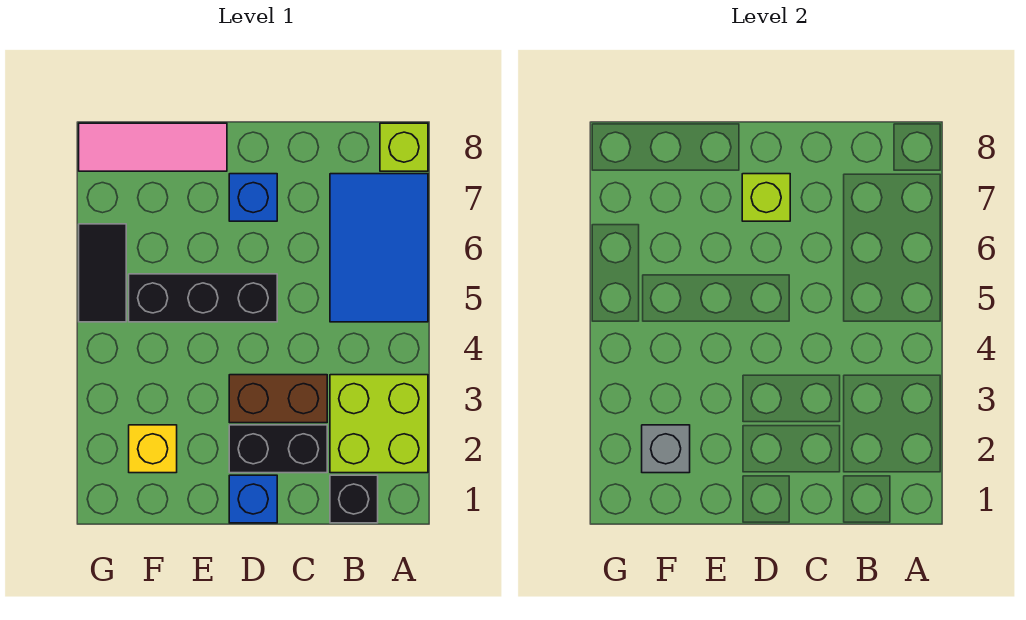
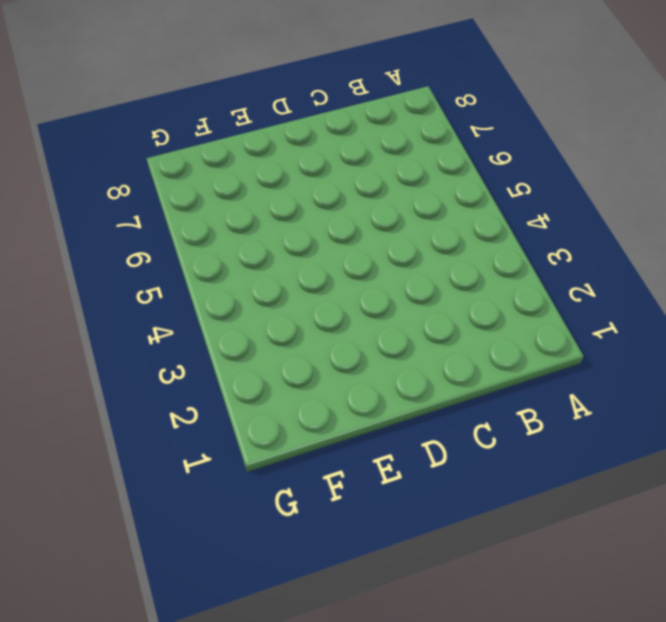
none -> lime brick A2:B3 level 1
none -> blue tile A5:B7 level 1
none -> lime brick A8 level 1

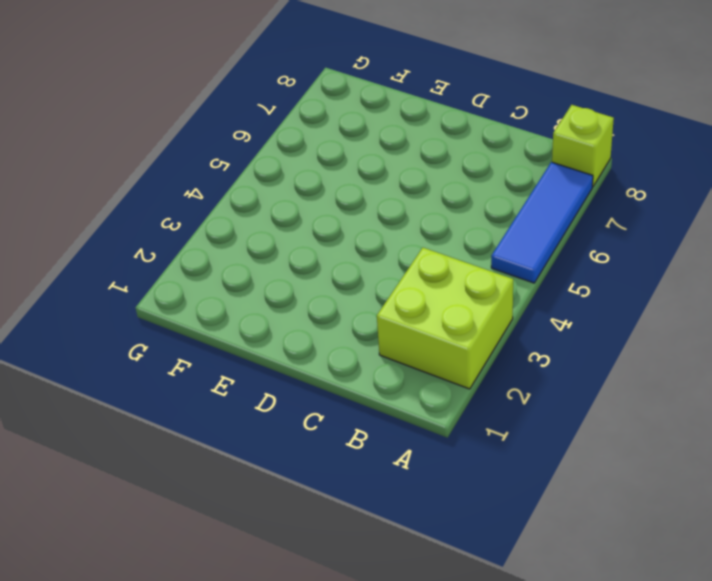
blue tile A5:A7 level 1 -> blue tile A5:B7 level 1
none -> black brick B1 level 1
none -> black brick C2:D2 level 1
none -> brown brick C3:D3 level 1

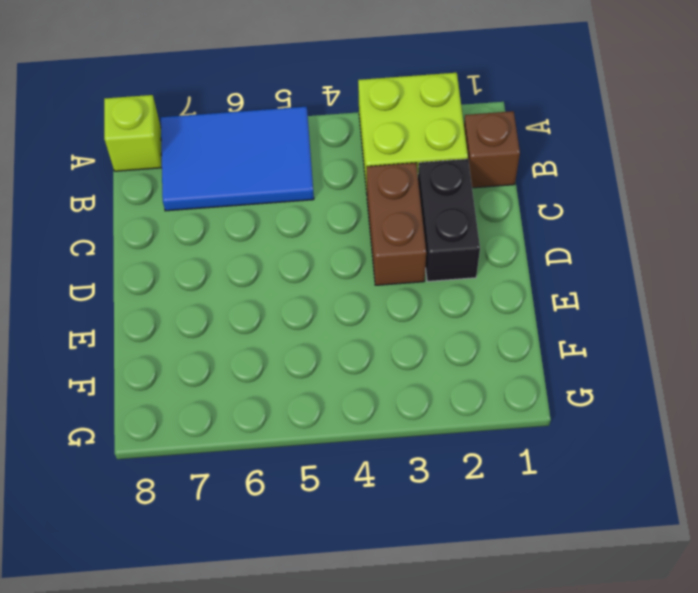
brown brick B1 level 1 -> black brick B1 level 1
none -> blue brick D1 level 1
none -> black brick D5:F5 level 1
none -> blue brick D7 level 1

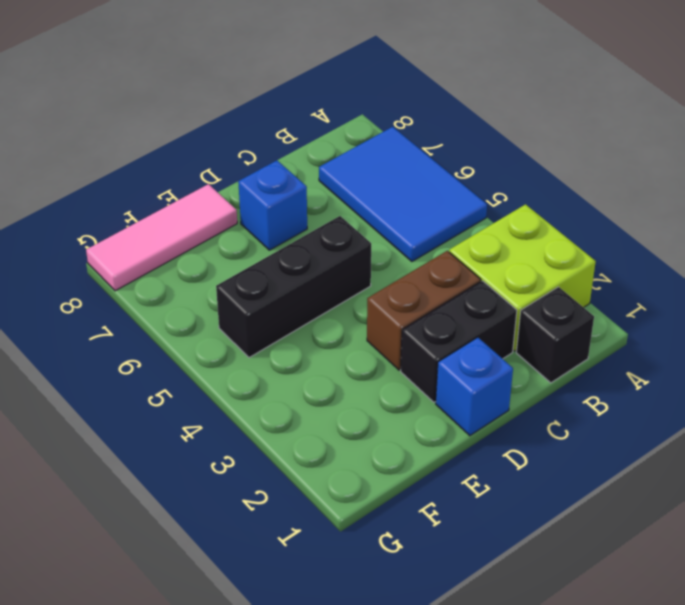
none -> lime brick A8 level 1
none -> yellow brick F2 level 1
none -> black tile G5:G6 level 1

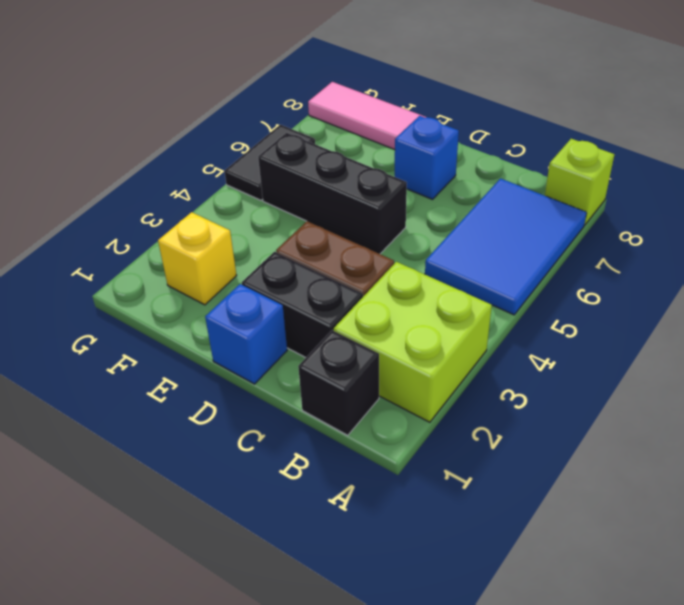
none -> lime brick D7 level 2
none -> grey brick F2 level 2

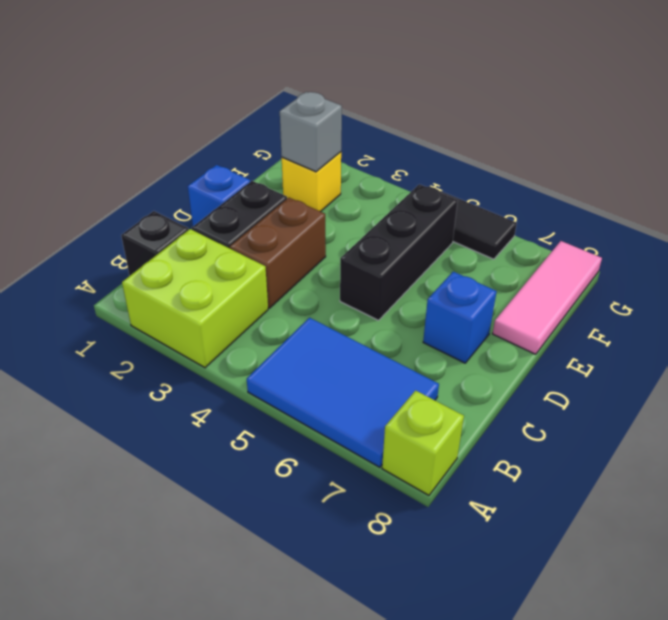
none -> lime brick D7 level 2

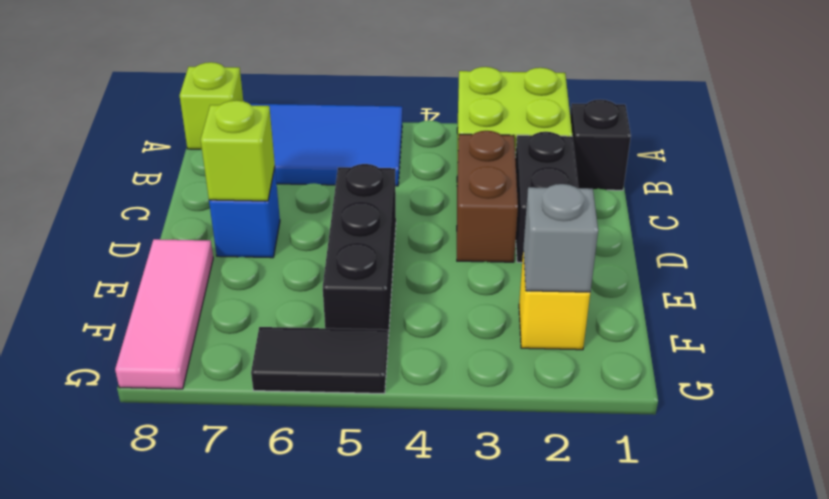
none -> blue brick D1 level 1

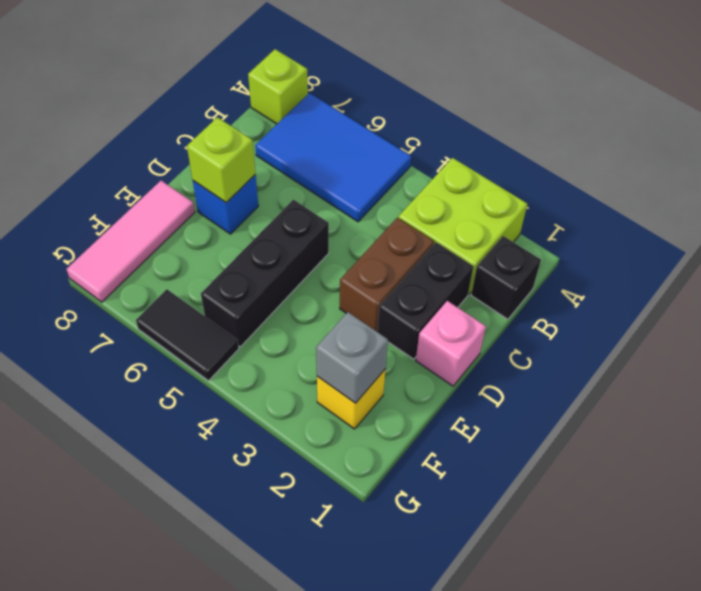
pink brick D1 level 1 -> blue brick D1 level 1

